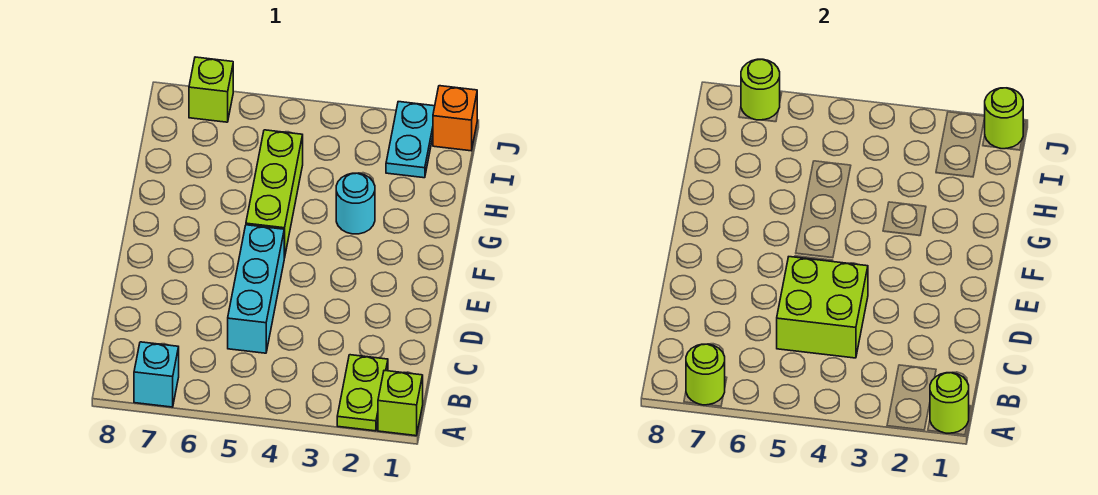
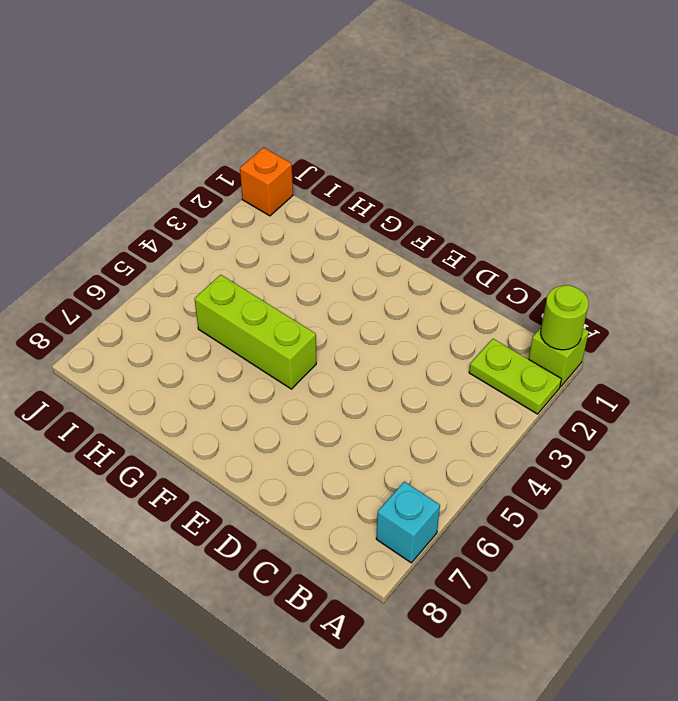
none -> cyan brick C5:E5 level 1
none -> cyan round brick G3 level 1
none -> cyan plate I2:J2 level 1

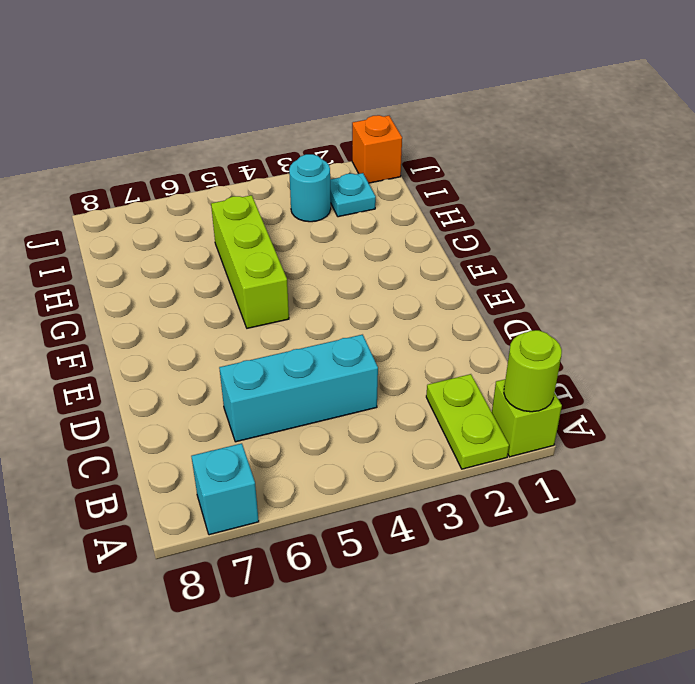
cyan brick C4:C6 level 1 -> cyan brick C5:E5 level 1
cyan plate I2 level 1 -> cyan plate I2:J2 level 1
cyan round brick I3 level 1 -> cyan round brick G3 level 1
none -> lime brick J7 level 1
none -> lime round brick A7 level 2
none -> lime brick C4:D5 level 2

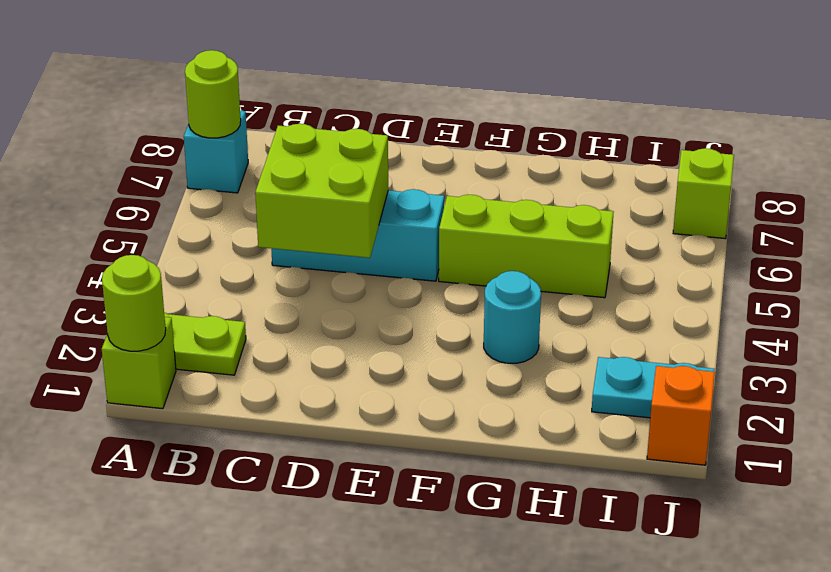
none -> lime round brick J1 level 2
none -> lime round brick J7 level 2

